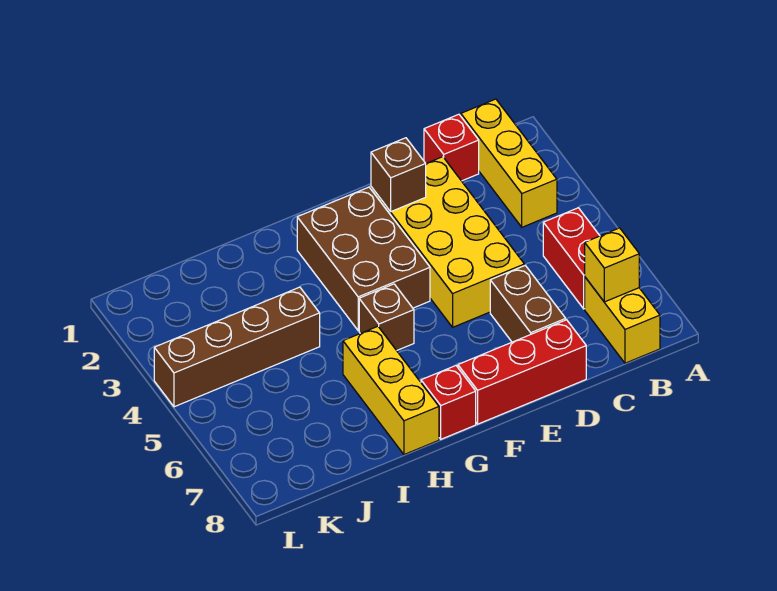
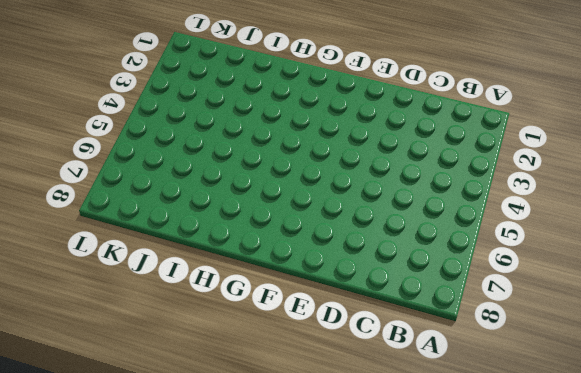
none -> yellow brick B1:B3 level 1
none -> red brick B5:B6 level 1
none -> yellow brick B7:B8 level 1

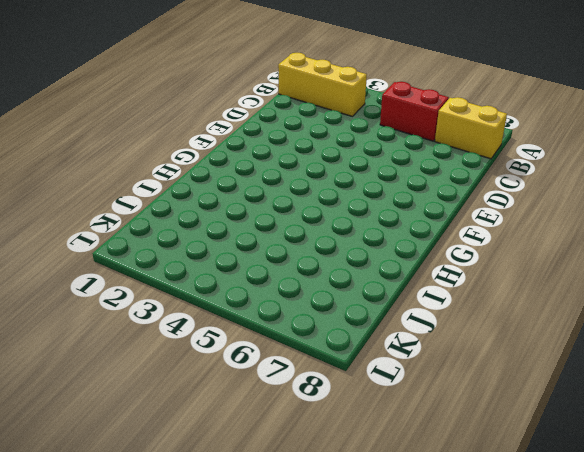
none -> red brick C1 level 1
none -> yellow brick D2:E5 level 1
none -> brown brick D6:D7 level 1

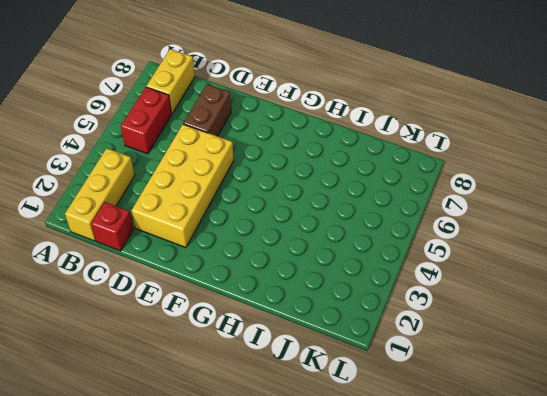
none -> red brick D8:F8 level 1
none -> brown brick F2:G4 level 1
none -> brown brick G5 level 1

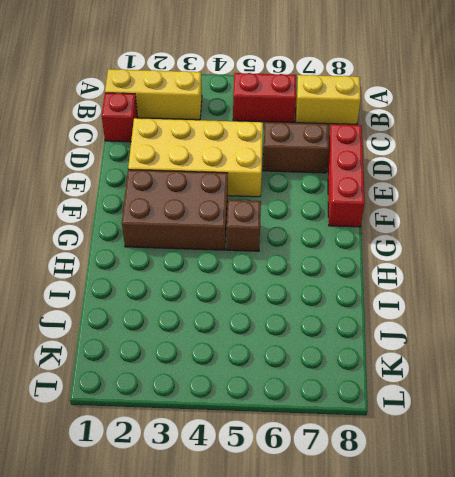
none -> red brick G8 level 1
none -> yellow brick H6:H8 level 1
none -> brown brick I4:L4 level 1

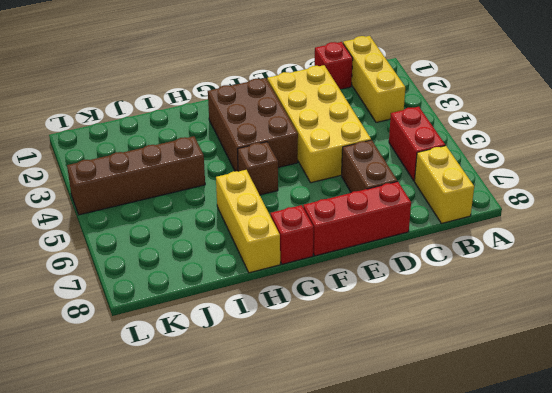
none -> yellow brick B7 level 2
none -> brown brick E2 level 2

